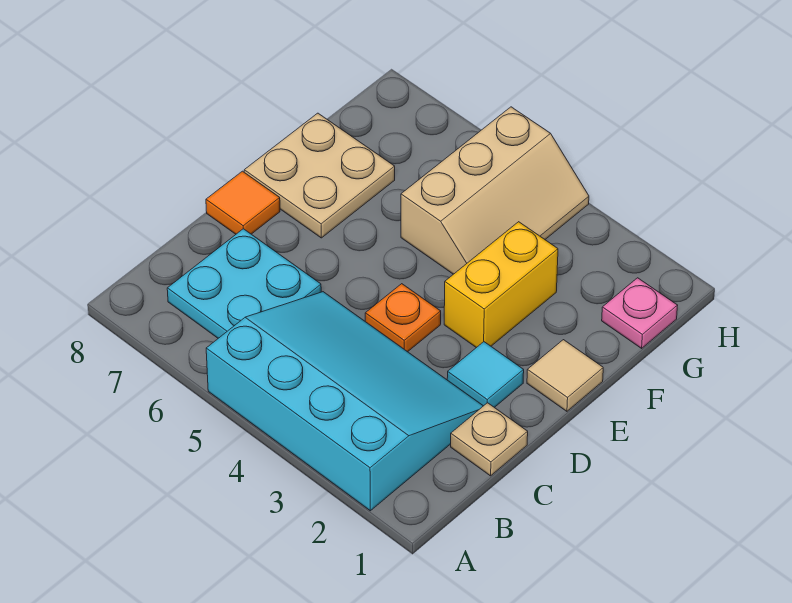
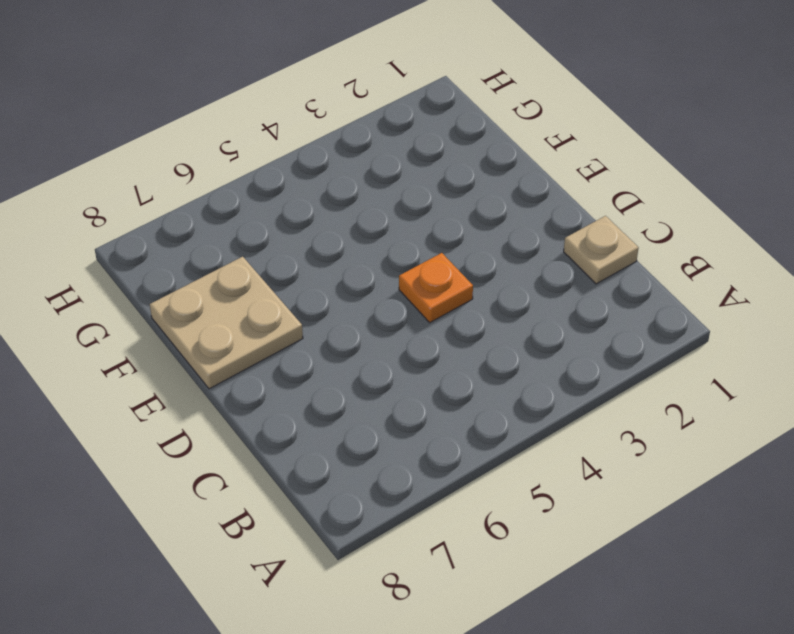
none -> cyan slope A2:C5 level 1 top A
none -> cyan plate B6:C7 level 1

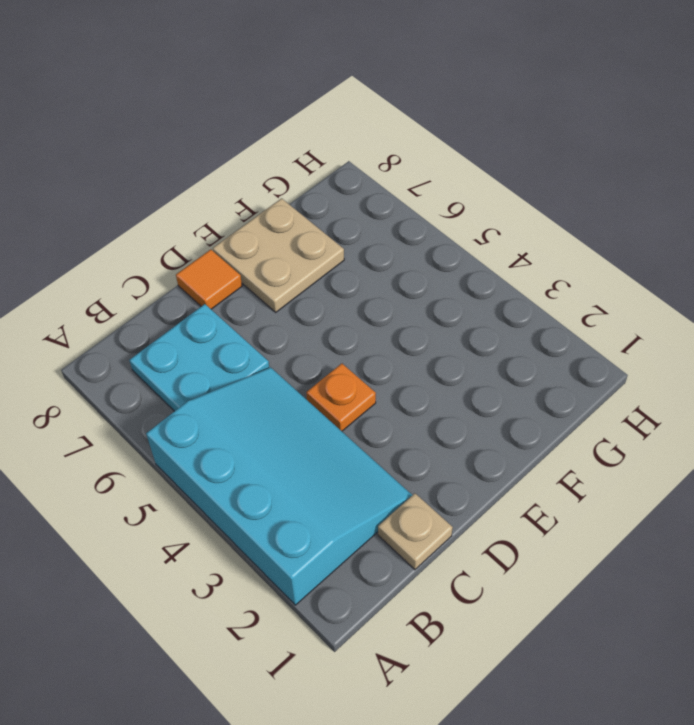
none -> cyan tile D2 level 1
none -> tan tile E1 level 1

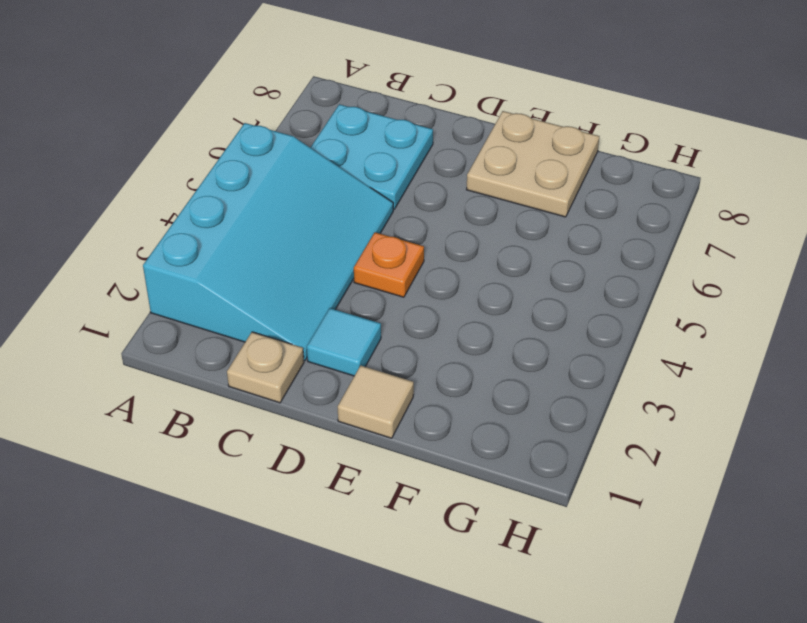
none -> orange tile D8 level 1
none -> yellow brick E3:F3 level 1

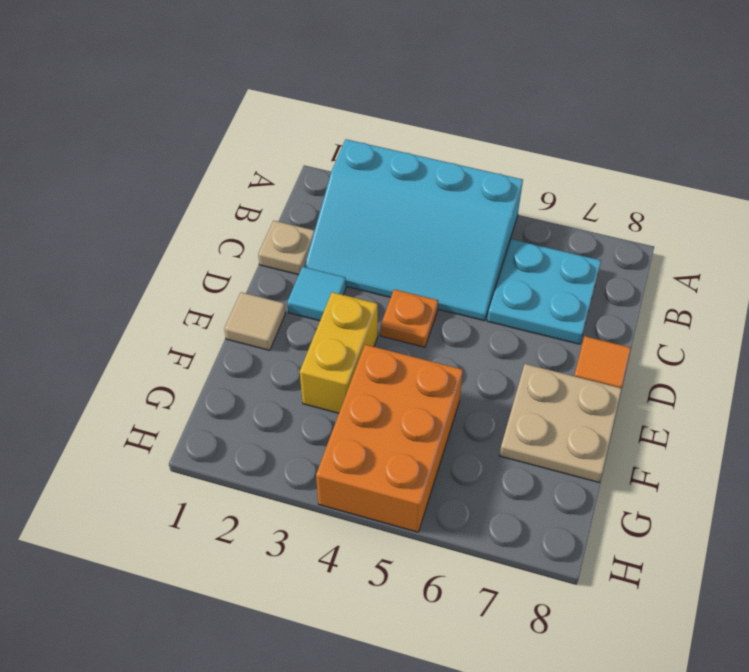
orange brick F4:H5 level 1 -> tan slope F4:H5 level 1 top 5
none -> pink plate G1 level 1

